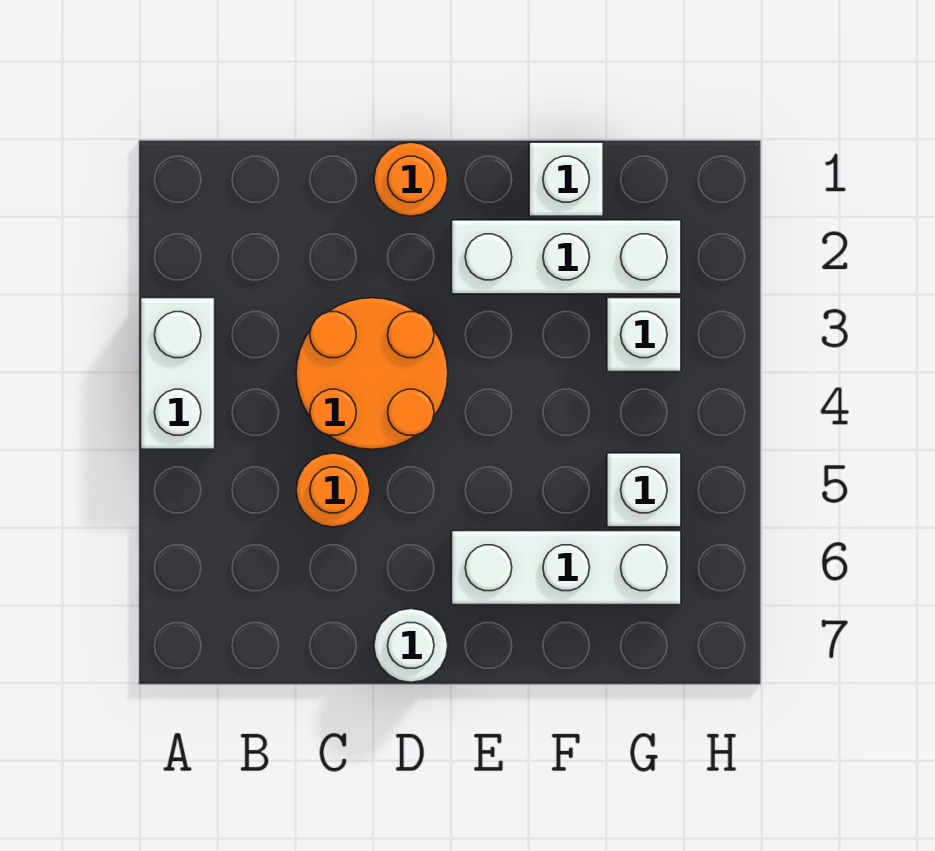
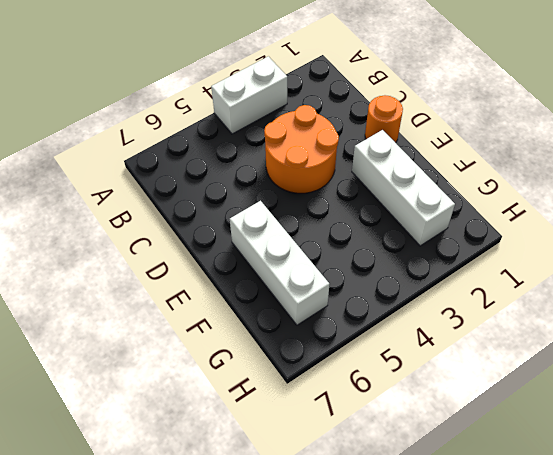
none -> orange round brick C5 level 1
none -> white round brick D7 level 1

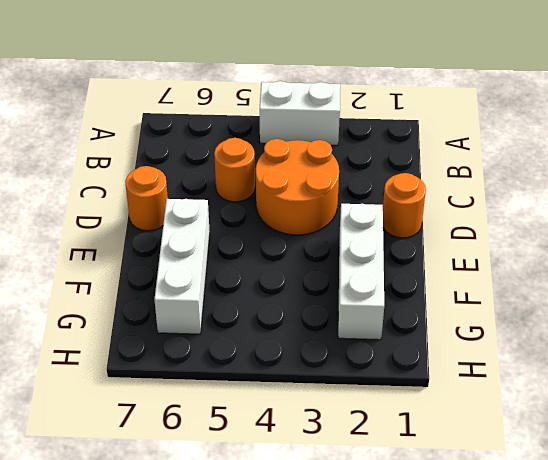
orange round brick D7 level 1 -> white round brick D7 level 1
none -> white brick F1 level 1
none -> white brick G3 level 1

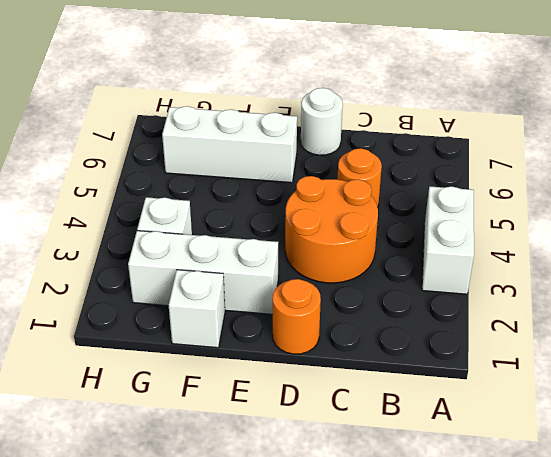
none -> white brick G5 level 1

